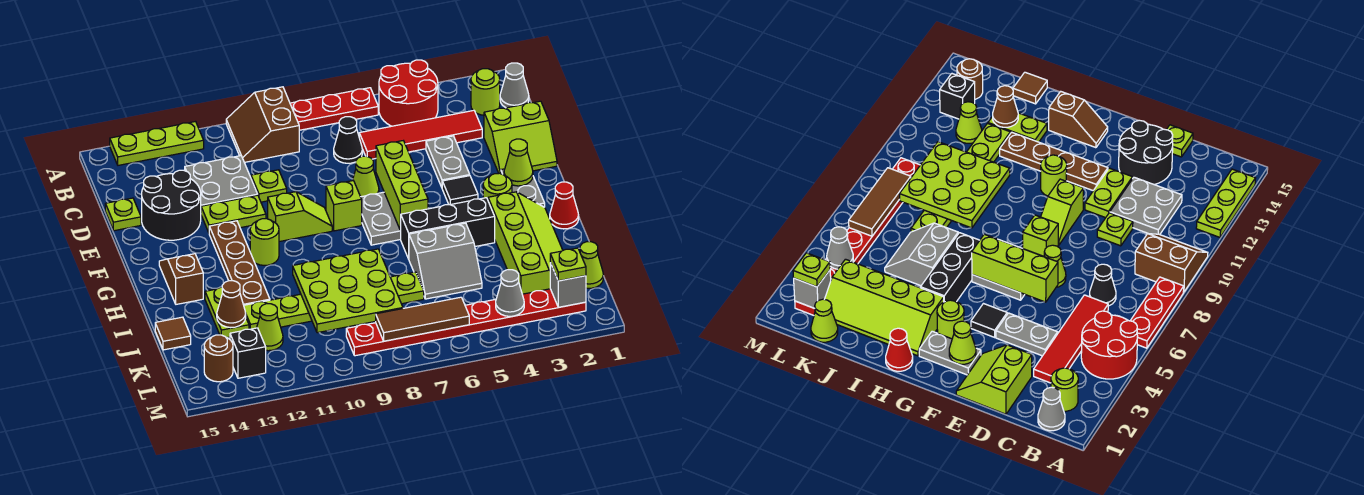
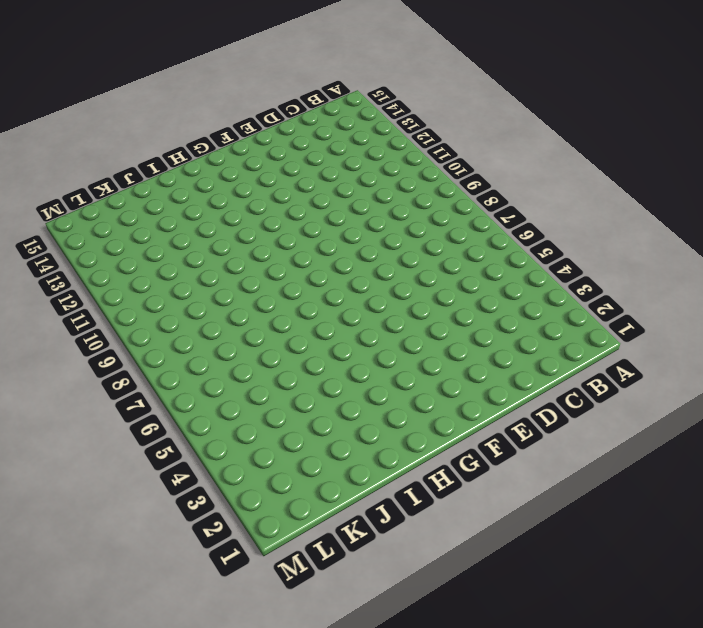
none -> red round brick A4:B5 level 1
none -> red plate A6:A8 level 1
none -> brown slope A9:B10 level 1 top 9
none -> lime plate A12:A14 level 1

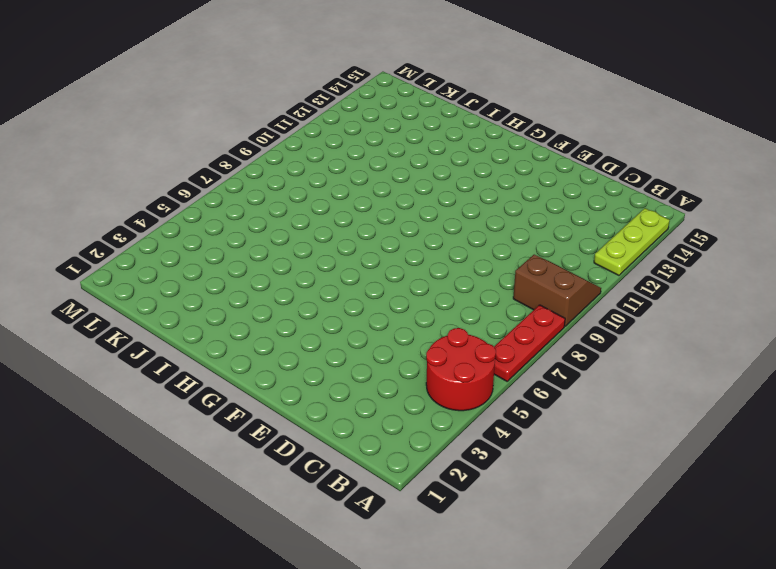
none -> grey cone B1 level 1
none -> lime round brick B2 level 1
none -> red tile C3:C6 level 1
none -> black cone C7 level 1

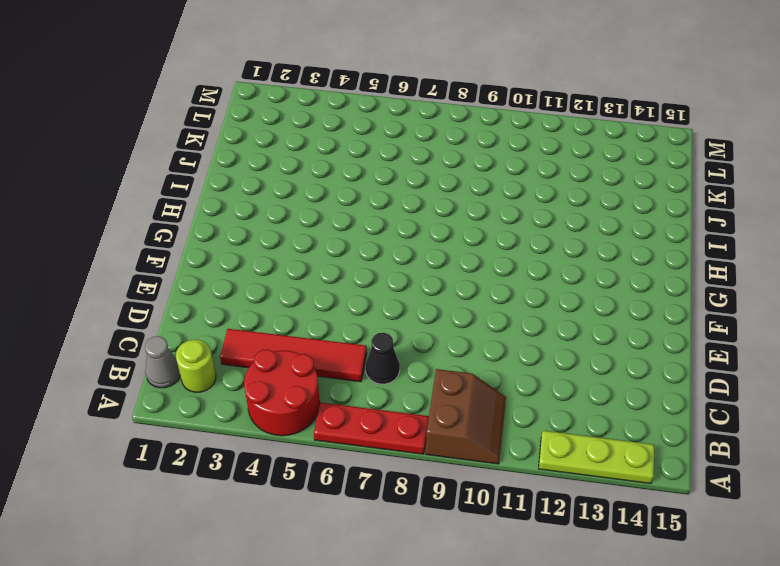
none -> grey plate C11:D12 level 1
none -> lime slope D1:E2 level 1 top D
none -> grey plate D4:E4 level 1
none -> lime plate D10 level 1

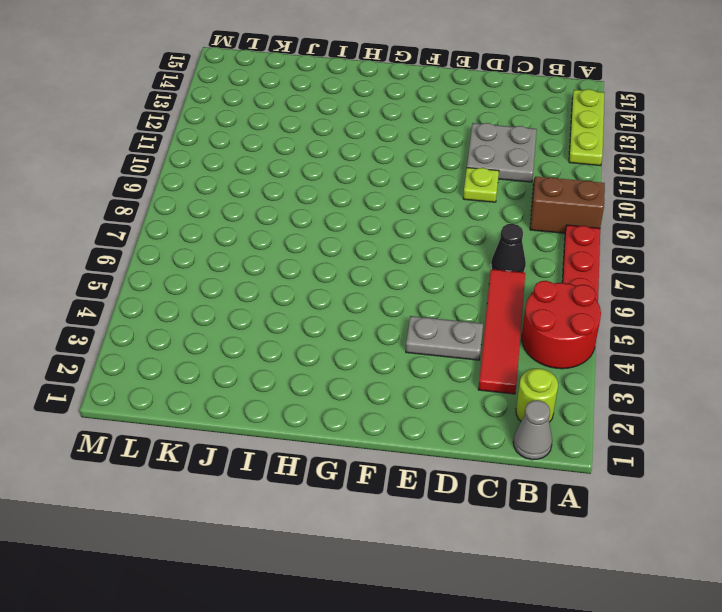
none -> lime slope D1:E2 level 1 top D
none -> black round brick D13:E14 level 1
none -> lime plate D15 level 1
none -> lime cone E7 level 1

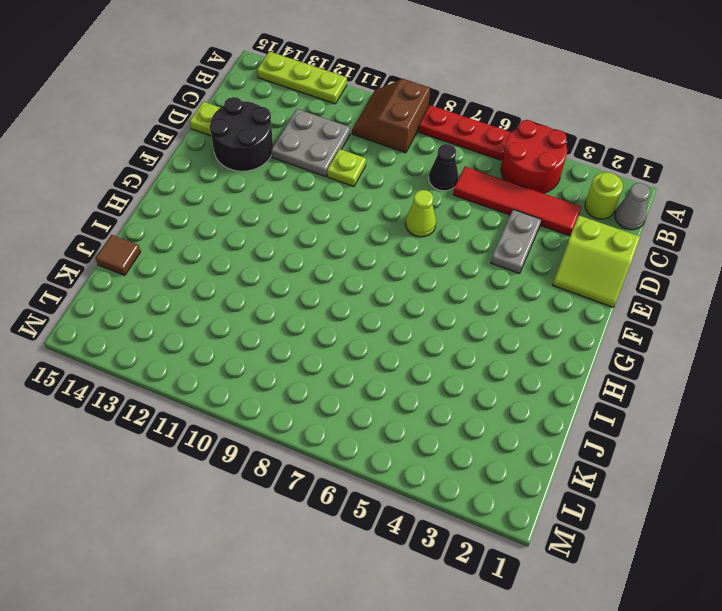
none -> lime plate E11:E12 level 1
none -> grey plate F2:G2 level 1
none -> black tile F4 level 1
none -> grey plate F6:G7 level 1

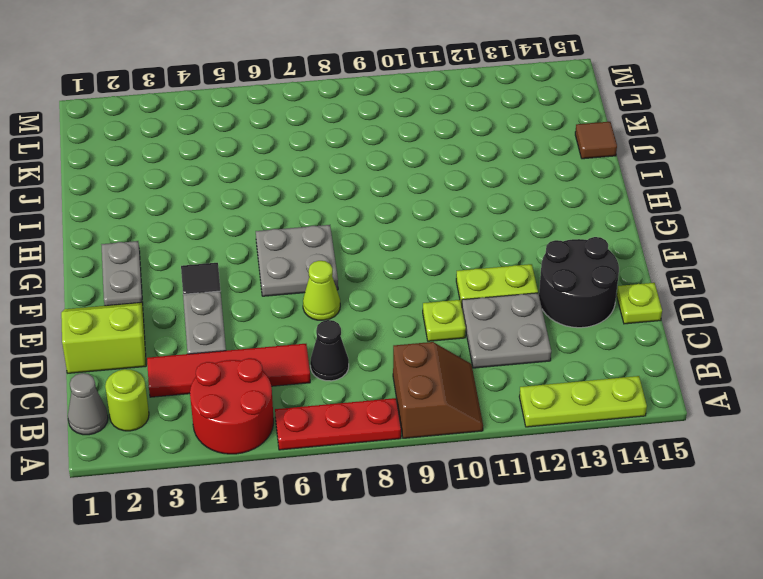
none -> lime brick F8 level 1
none -> lime slope F9:F10 level 1 top 10
none -> brown plate F12:I12 level 1
none -> lime round brick G3 level 1

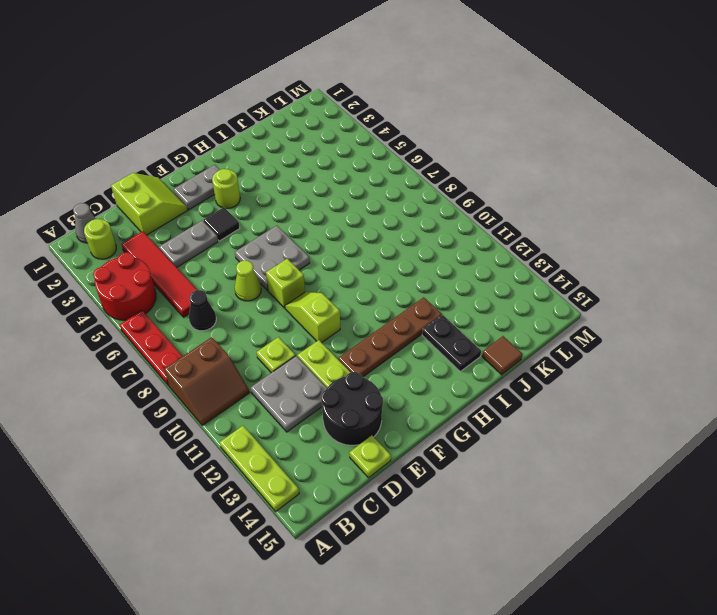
black plate I13:I14 level 1 -> lime plate I13:J13 level 1
none -> lime round brick G11 level 1
none -> brown slope G14:H14 level 1 top H
none -> red cone H1 level 1
none -> lime slope H2:K3 level 1 top 3

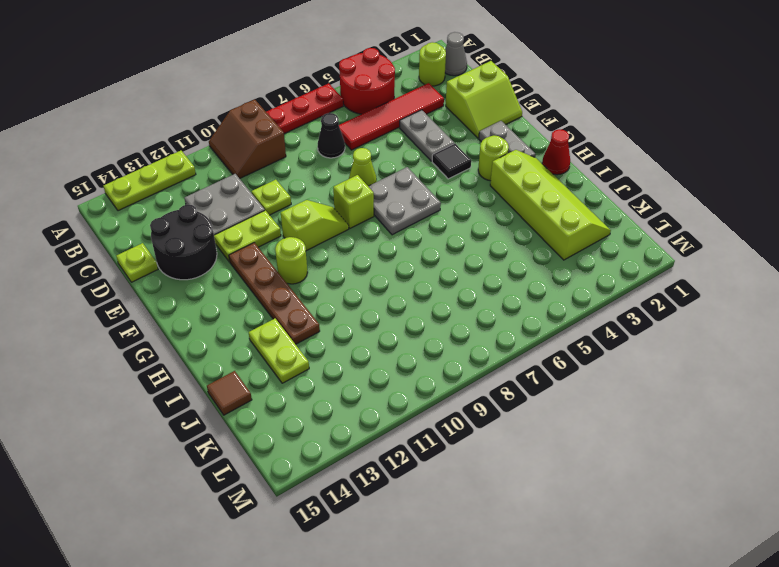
none -> brown slope G14:H14 level 1 top H
none -> black brick H4:H6 level 1
none -> grey slope I5:J6 level 1 top I
none -> lime plate J7:J12 level 1

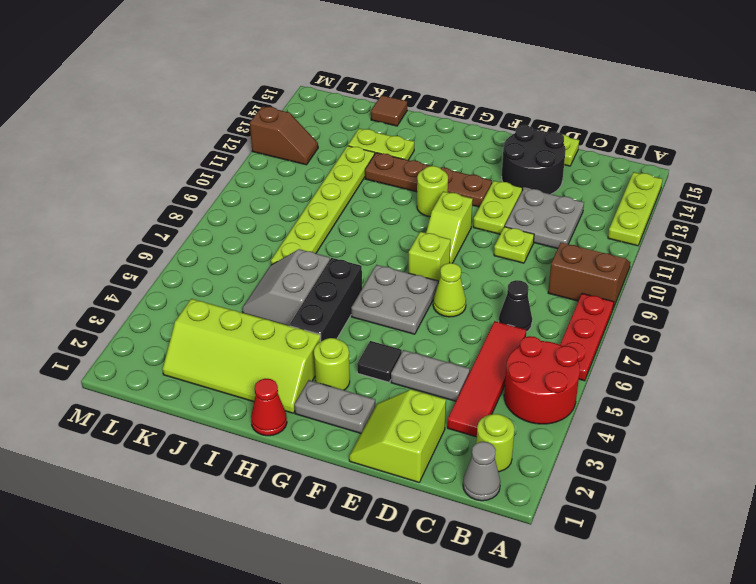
brown slope L12:M12 level 1 top M -> brown slope G14:H14 level 1 top H
none -> lime cone K1 level 1
none -> lime cone K12 level 1
none -> red plate L2:L9 level 1
none -> black brick L13 level 1

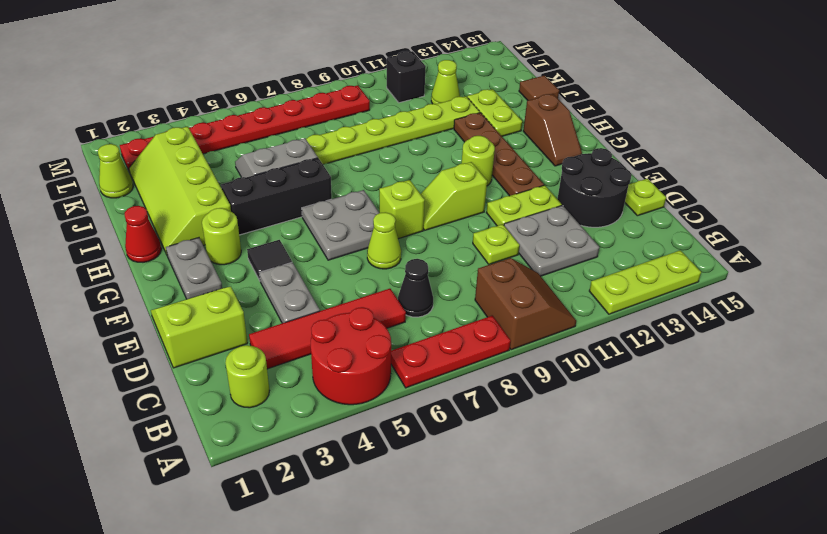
black brick L11 level 1 -> black brick L13 level 1
none -> grey cone B1 level 1
none -> brown round brick L14 level 1
none -> lime brick E6:G6 level 2
none -> lime cone F2 level 2

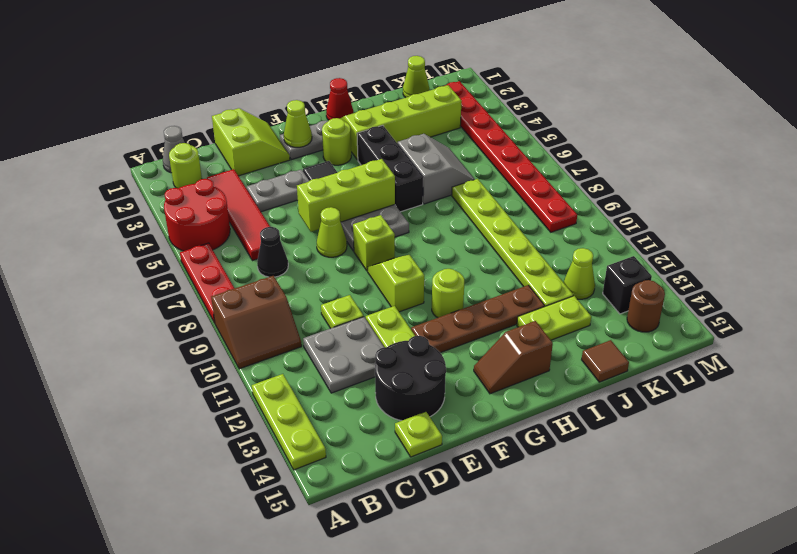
none -> lime plate I8:K10 level 2
none -> brown cone J13 level 2
none -> grey brick L2 level 2
none -> grey cone L4 level 2

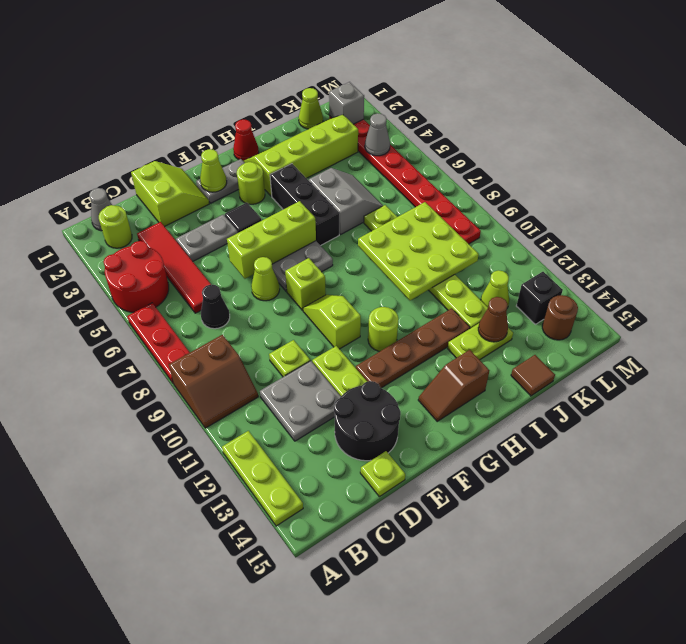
none -> brown tile L6:L8 level 2
none -> lime plate L2 level 3

